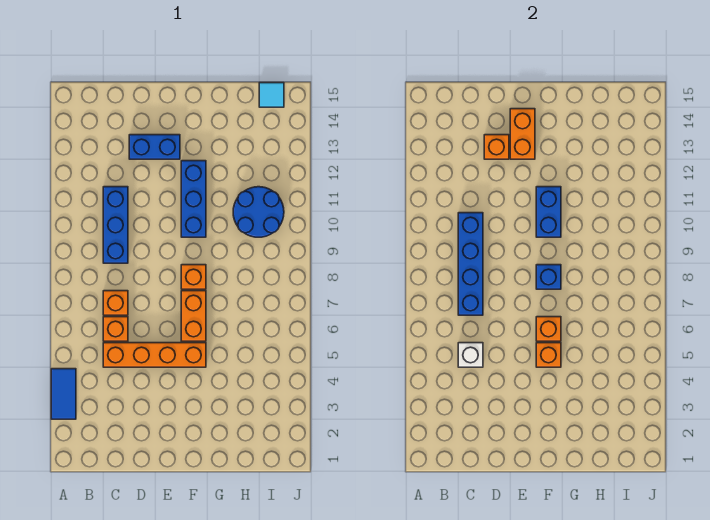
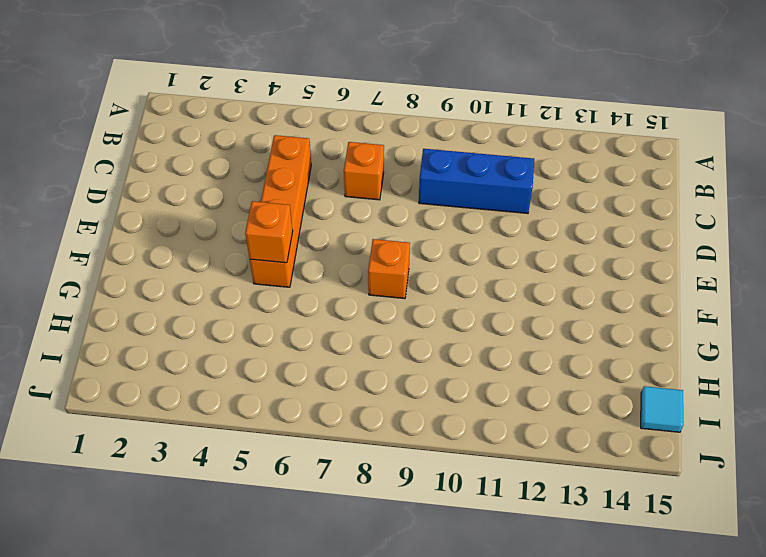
none -> blue tile A3:A4 level 1
none -> orange brick C6 level 1
none -> blue brick D13:E13 level 1

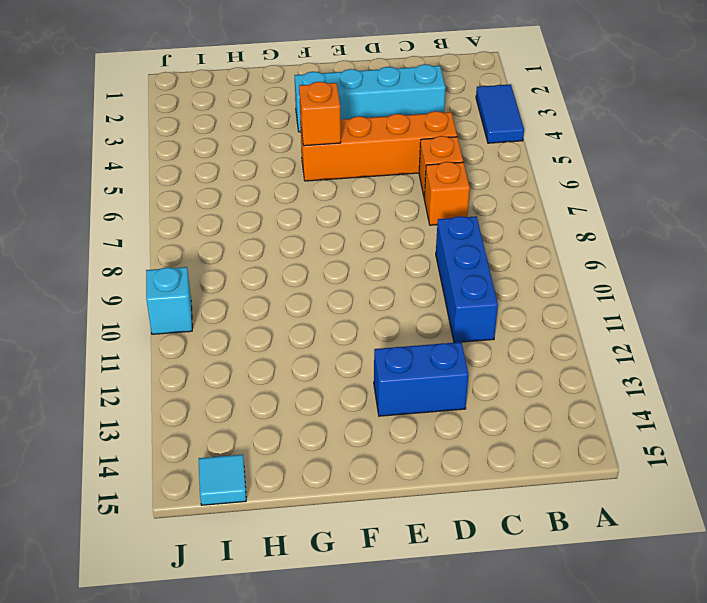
cyan brick C3:F3 level 1 -> none
cyan brick J10 level 1 -> none
none -> orange brick F6:F7 level 1
none -> orange brick F8 level 1
none -> blue brick F10:F12 level 1

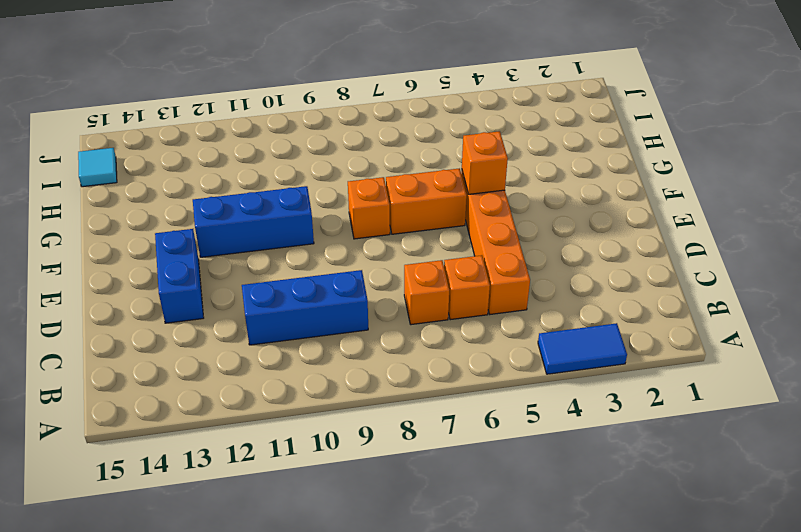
none -> blue round brick H10:I11 level 1
none -> white brick C5 level 2
none -> blue brick C7:C10 level 2

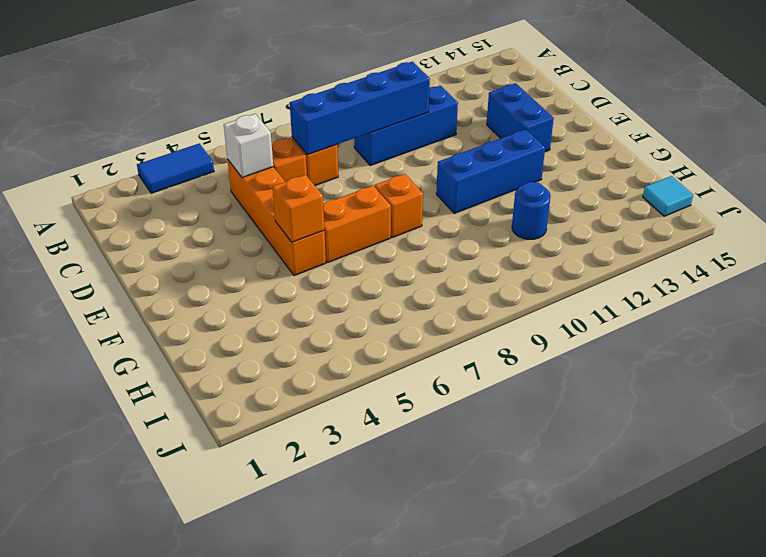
blue round brick H11 level 1 -> blue round brick H10:I11 level 1
none -> orange brick D13 level 2
none -> orange brick E13:E14 level 2
none -> orange brick F6 level 2

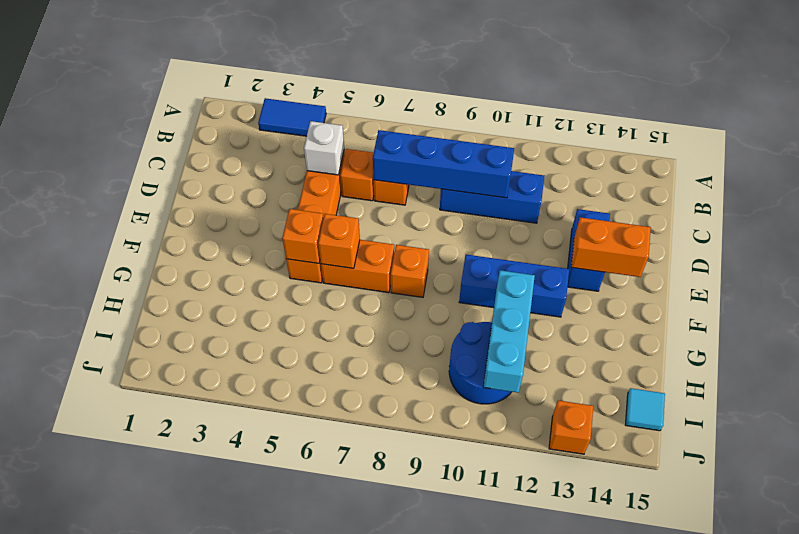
cyan brick G11:I11 level 2 -> none
orange brick J13 level 1 -> orange brick D13 level 2
none -> blue brick F8 level 2
none -> blue brick F10:F11 level 2

